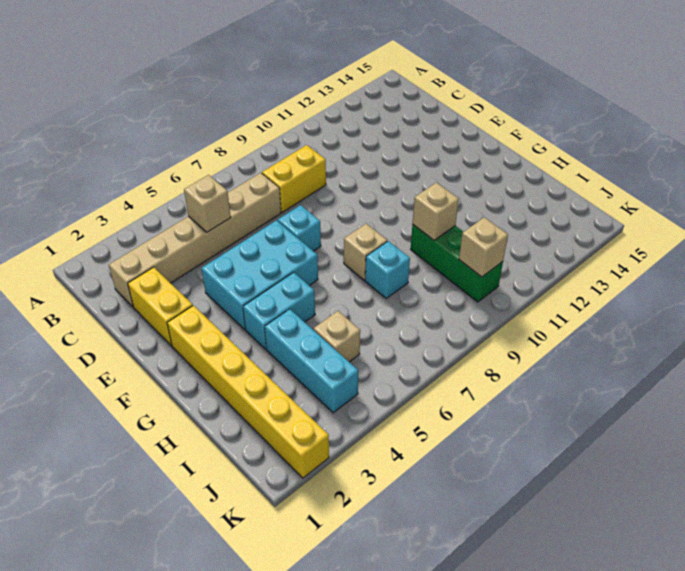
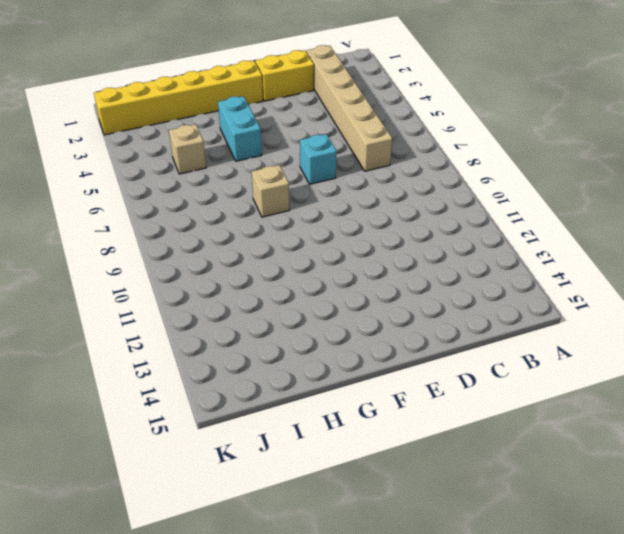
none -> yellow brick C8:C9 level 1
none -> cyan brick E4:F6 level 1
none -> cyan brick H4:J4 level 1

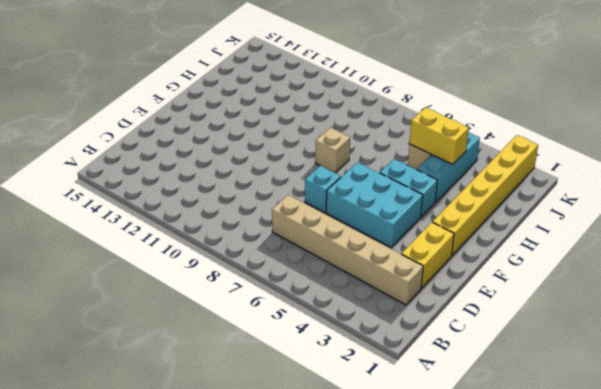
yellow brick I4:I5 level 2 -> yellow brick C8:C9 level 1
none -> cyan brick H8 level 1
none -> green brick H10:J10 level 1
none -> tan brick C5 level 2

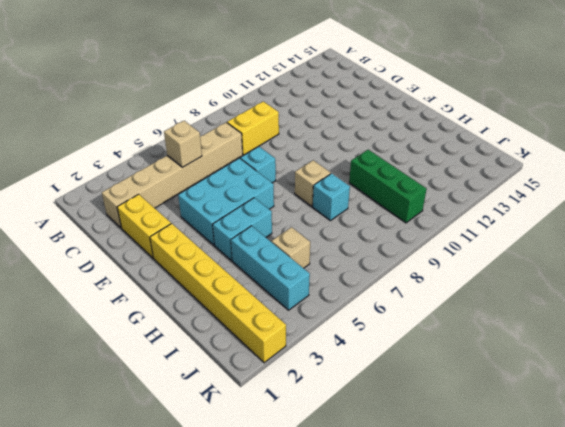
none -> tan brick H10 level 2
none -> tan brick J10 level 2

